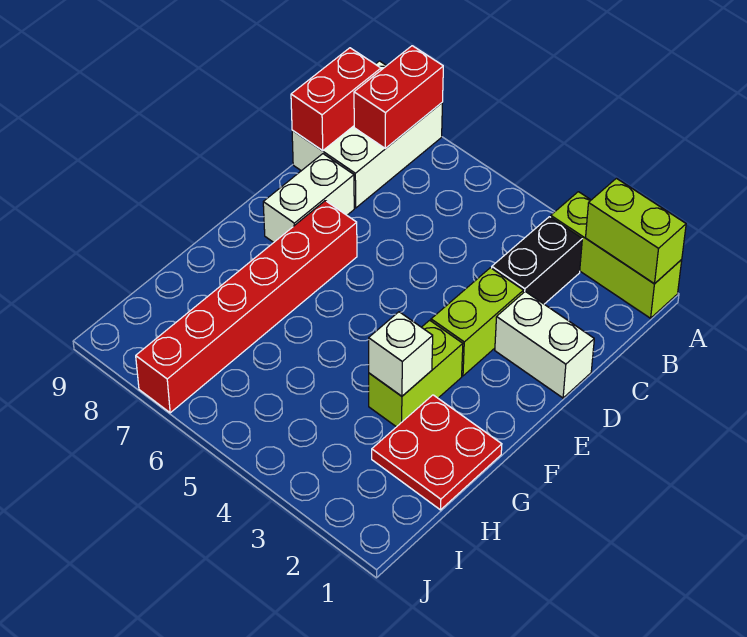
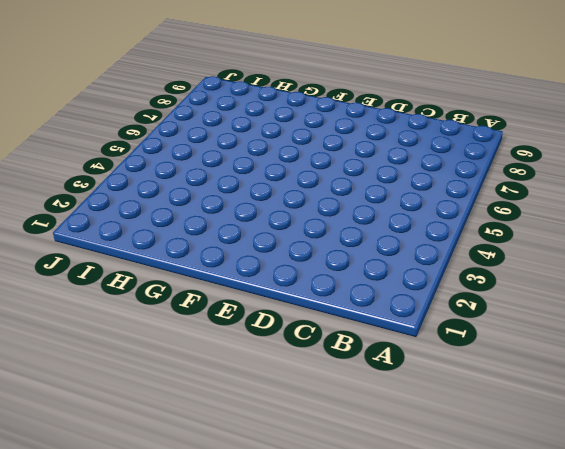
none -> lime brick A1:A3 level 1
none -> white brick A8:C9 level 1
none -> black brick B3:C3 level 1

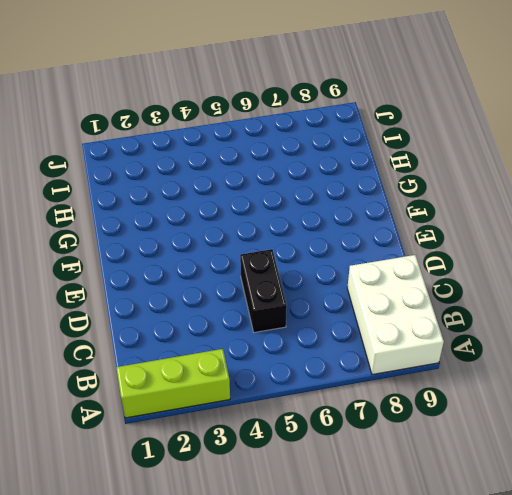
black brick C5:D5 level 1 -> black brick B3:C3 level 1
none -> white brick D1:D2 level 1
none -> lime brick D3:E3 level 1
none -> white brick D8:E8 level 1

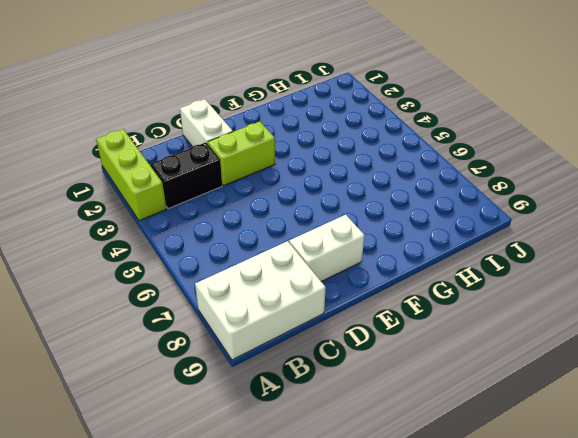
none -> red brick E7:J7 level 1
none -> lime brick F3:G3 level 1
none -> red plate G1:H2 level 1

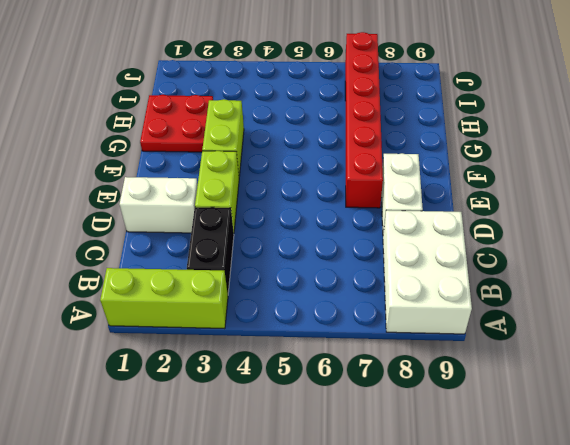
none -> lime brick A1:A2 level 2
none -> red brick A8:B8 level 2
none -> red brick B9:C9 level 2

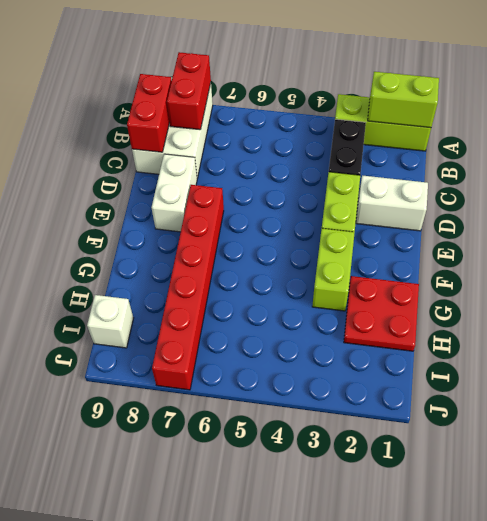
white brick I9 level 1 -> white brick G3 level 2

